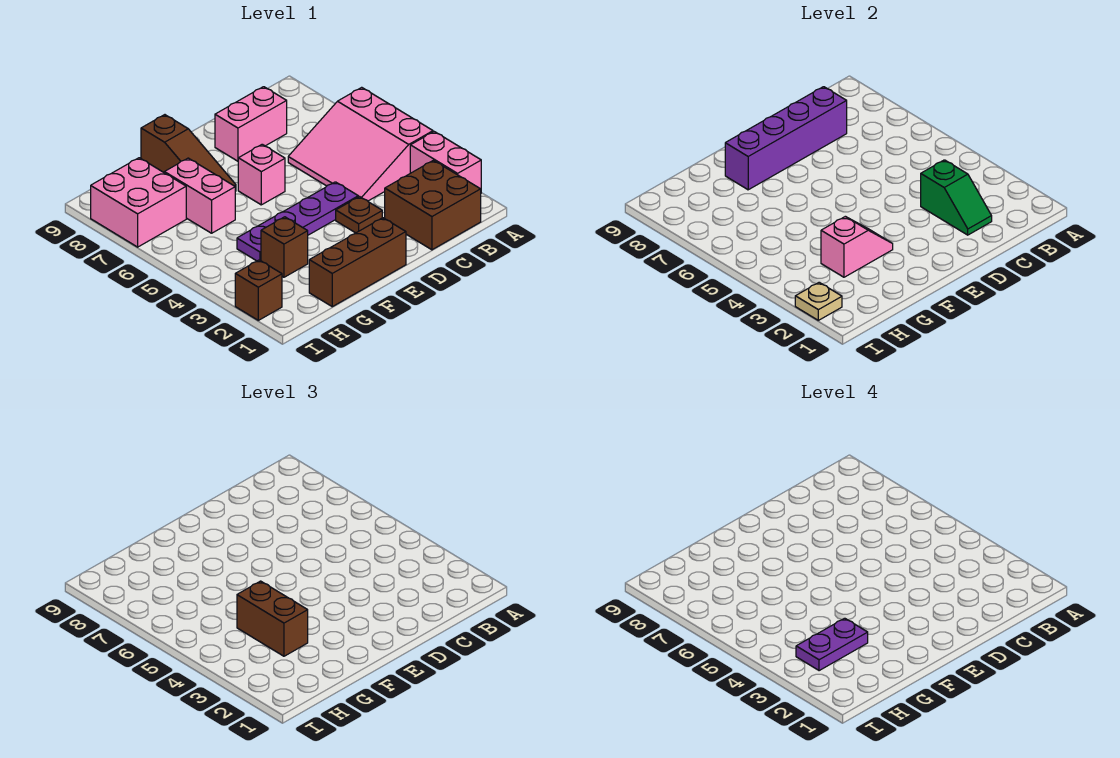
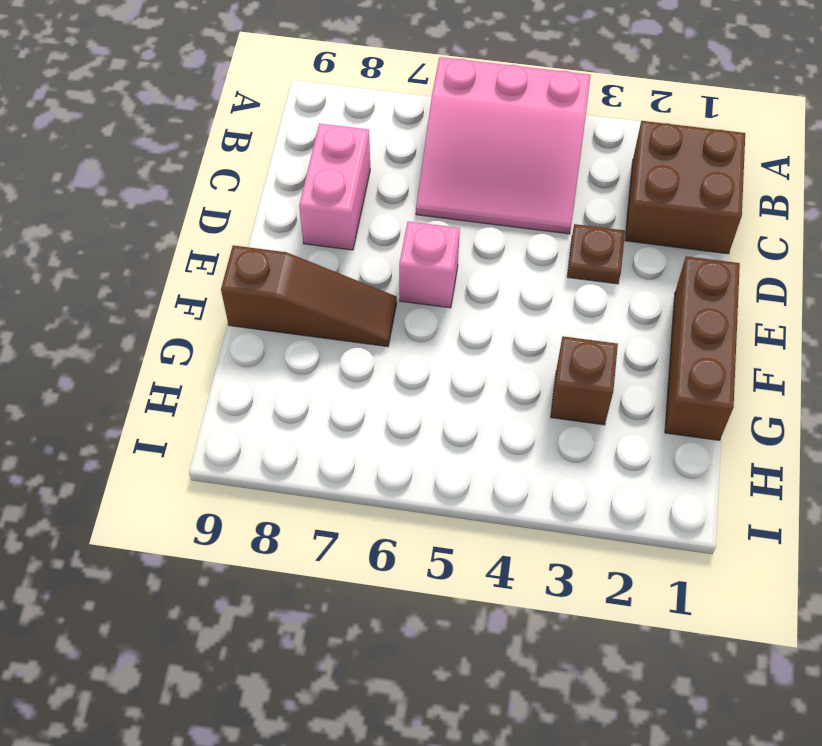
none -> pink brick A2:A3 level 1
none -> purple plate D4:G4 level 1
none -> pink brick G6:G7 level 1

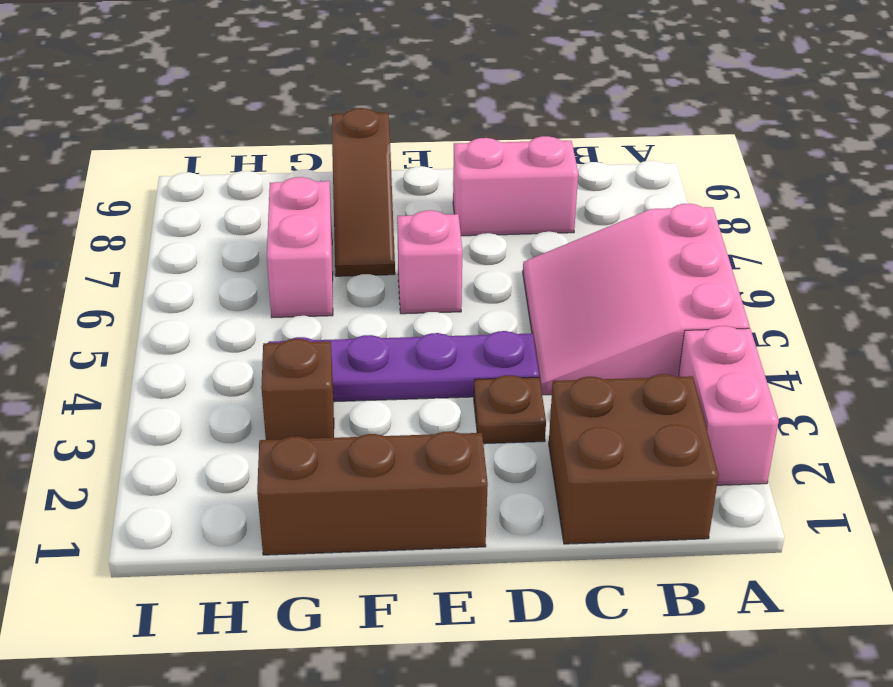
none -> pink brick H7:I8 level 1
none -> brown brick I2 level 1
none -> green slope C2:C3 level 2 top 3

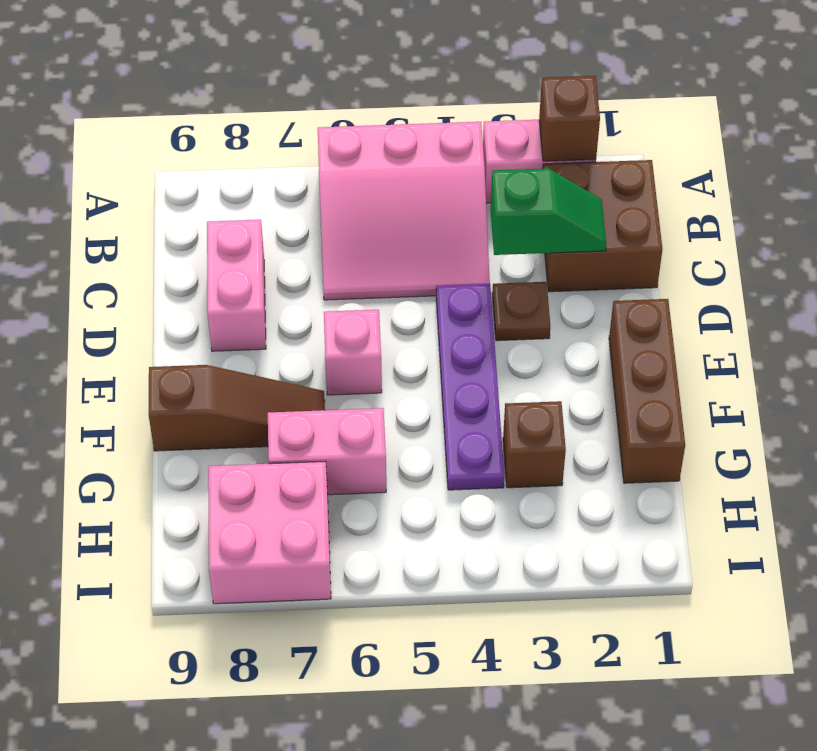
brown brick A2 level 2 -> brown brick I2 level 1
none -> purple brick C8:F8 level 2
none -> pink slope F3:G3 level 2 top G
none -> tan plate I2 level 2

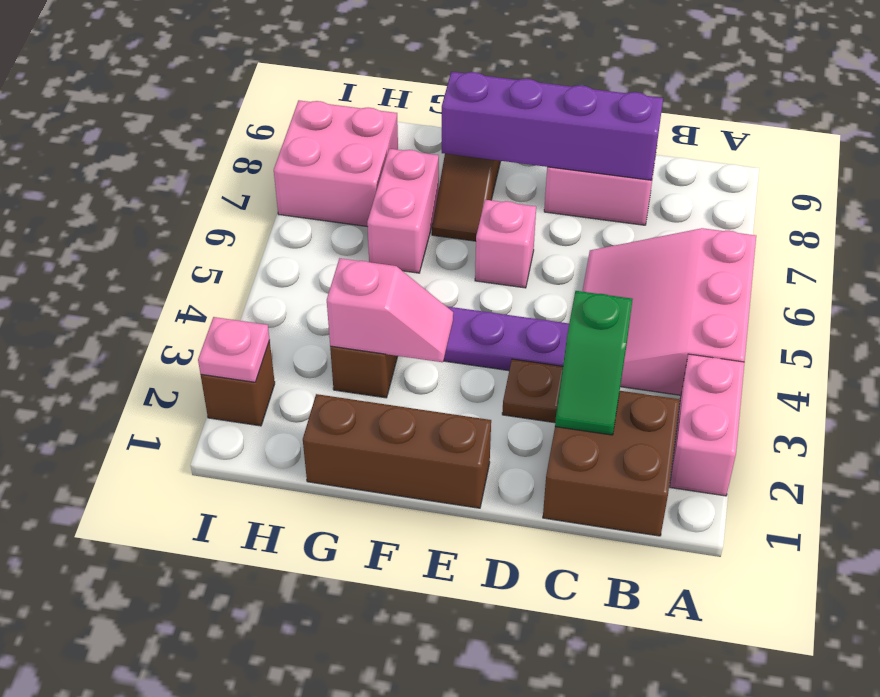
pink plate I2 level 2 -> tan plate I2 level 2
none -> brown brick G3:G4 level 3
none -> purple plate G3:H3 level 4

